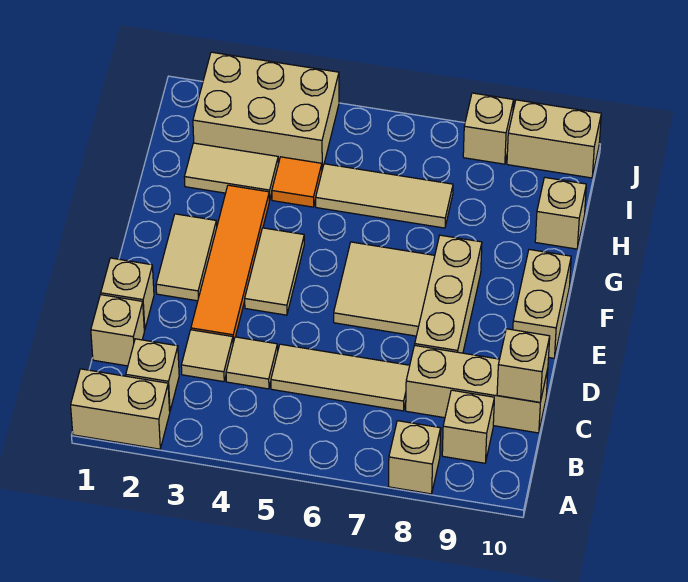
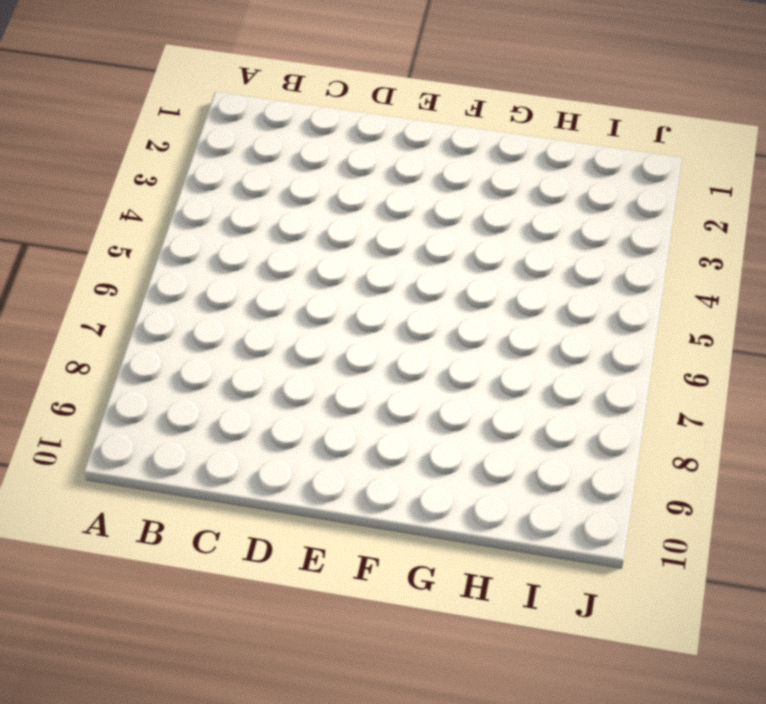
none -> tan brick A1:A2 level 1
none -> tan brick A8 level 1
none -> tan brick B2 level 1

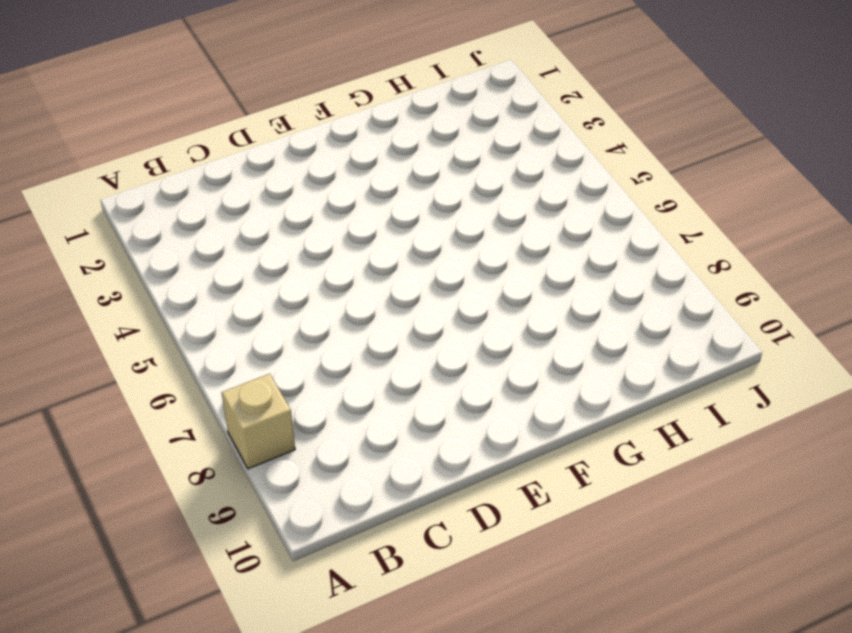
none -> tan brick A1:A2 level 1
none -> tan brick B2 level 1
none -> tan brick B9 level 1

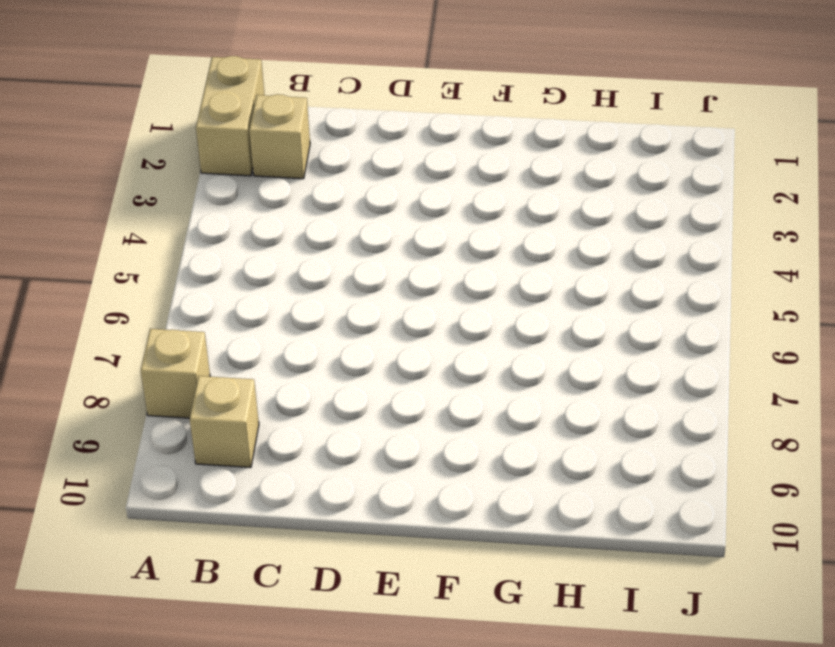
none -> tan brick C1 level 1
none -> tan tile C3 level 1
none -> tan tile C4 level 1

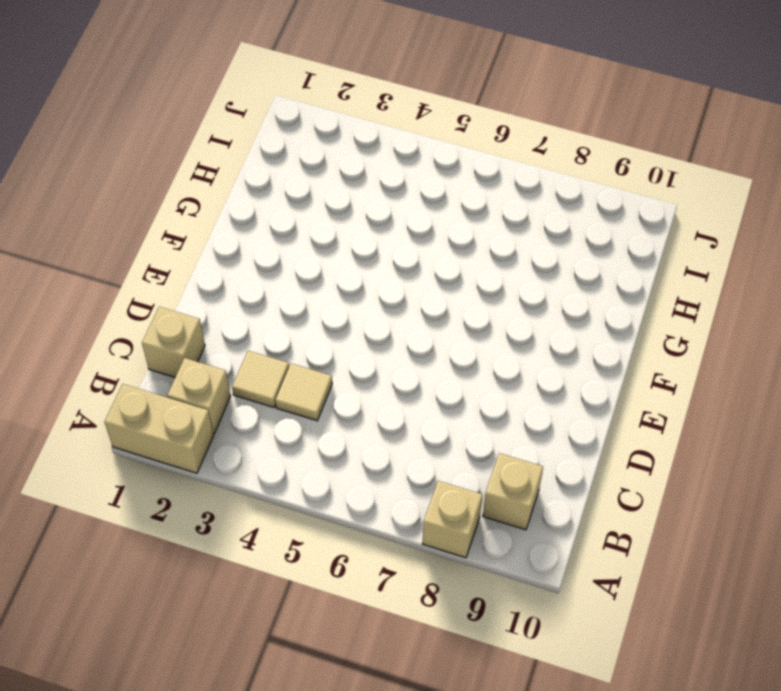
none -> tan tile C5:C7 level 1
none -> tan brick C8:C10 level 1
none -> tan brick D1 level 1

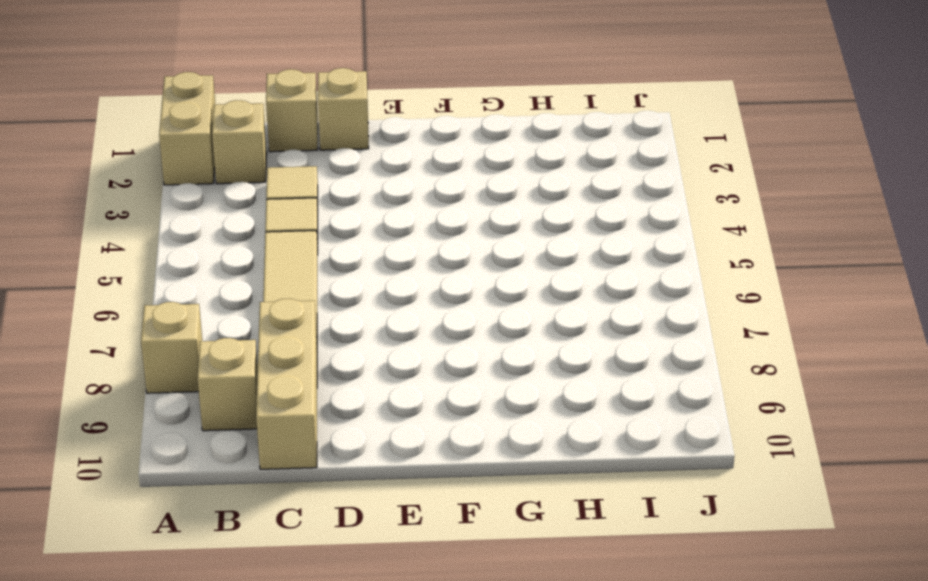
none -> orange tile D3:G3 level 1
none -> tan brick D8:F8 level 1
none -> tan tile E2:F2 level 1

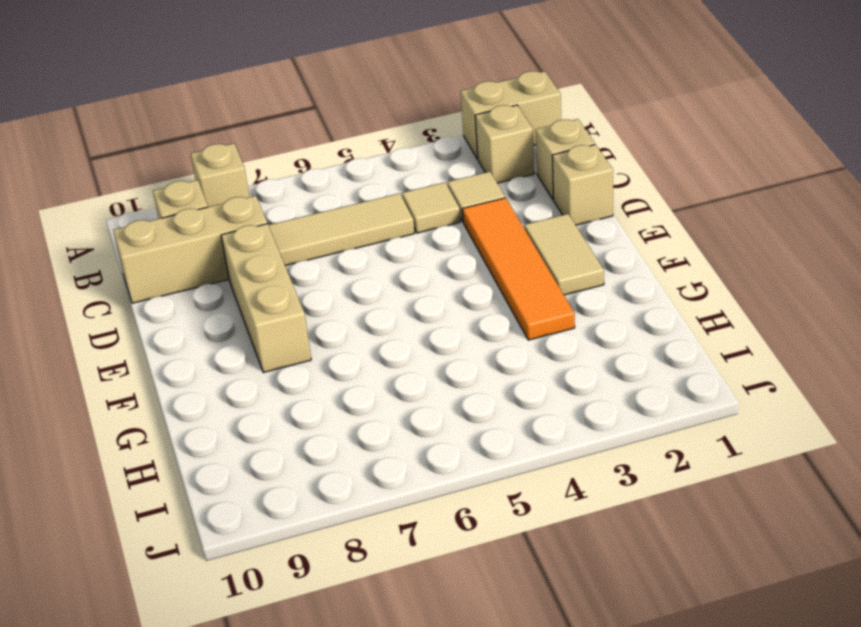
none -> tan tile E4:F4 level 1
none -> tan tile E6:F7 level 1
none -> tan brick E10:F10 level 1

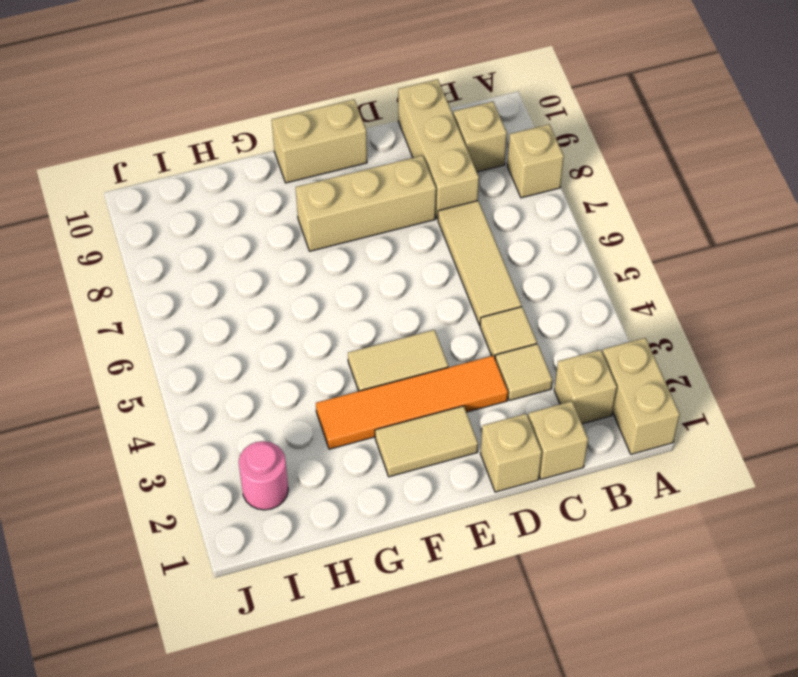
pink round brick I2 level 1 -> tan brick I2:J4 level 1
none -> tan tile E6:F7 level 1
none -> tan tile H2:H3 level 1
none -> orange tile H4 level 1

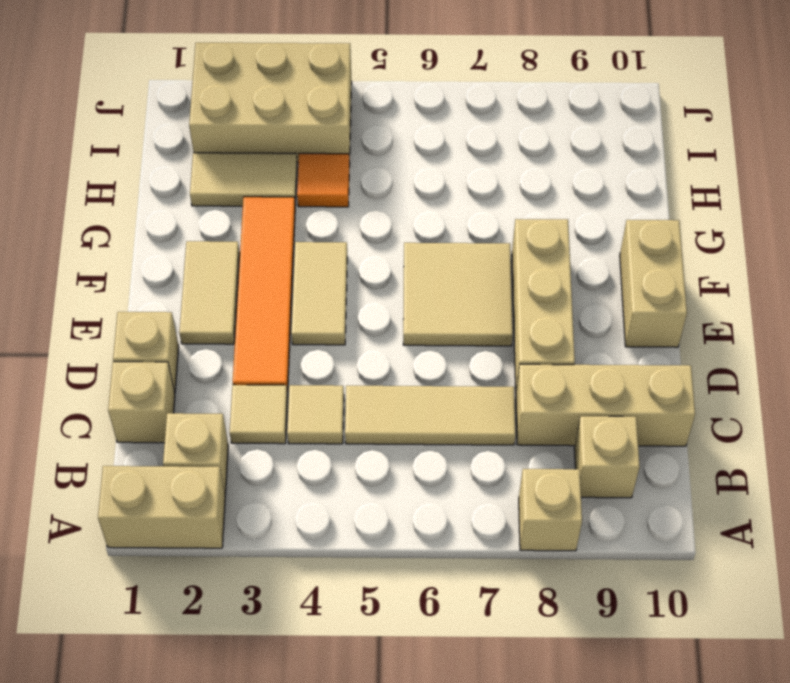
none -> tan tile H5:H7 level 1
none -> tan brick H10 level 1
none -> tan brick J8 level 1

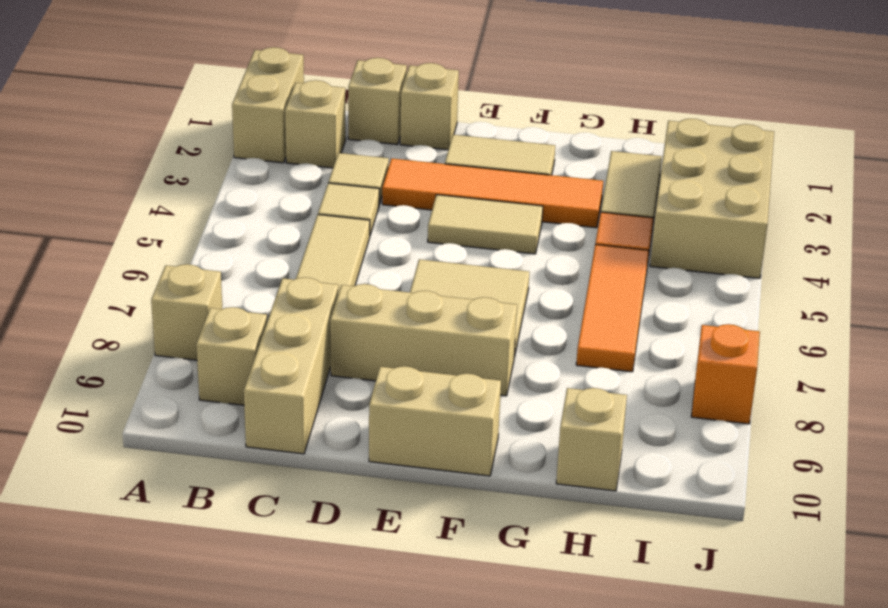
orange tile H5:H7 level 1 -> tan tile H5:H7 level 1
orange brick J8 level 1 -> tan brick J8 level 1
none -> tan brick J9:J10 level 1
none -> tan brick C10 level 2

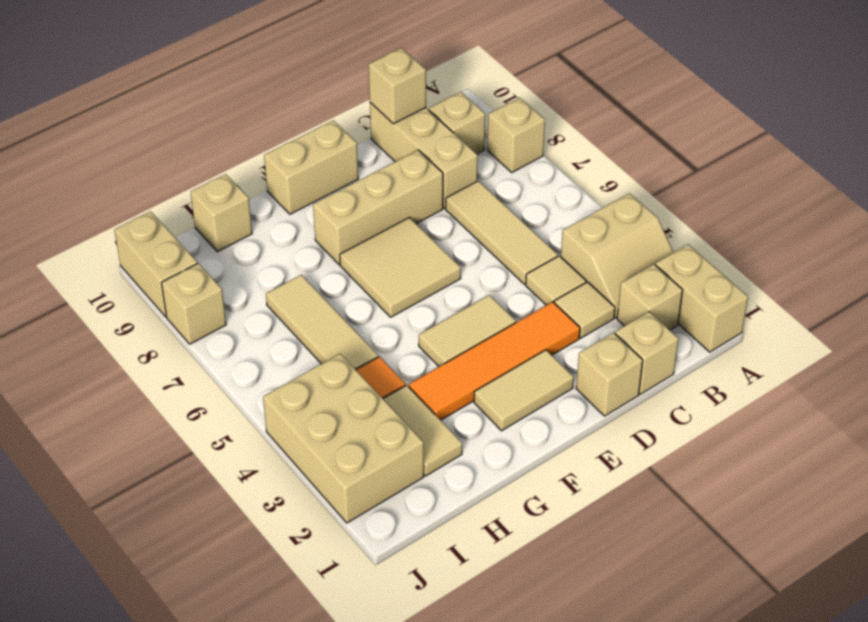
tan slope A3:B4 level 1 top 4 -> none

